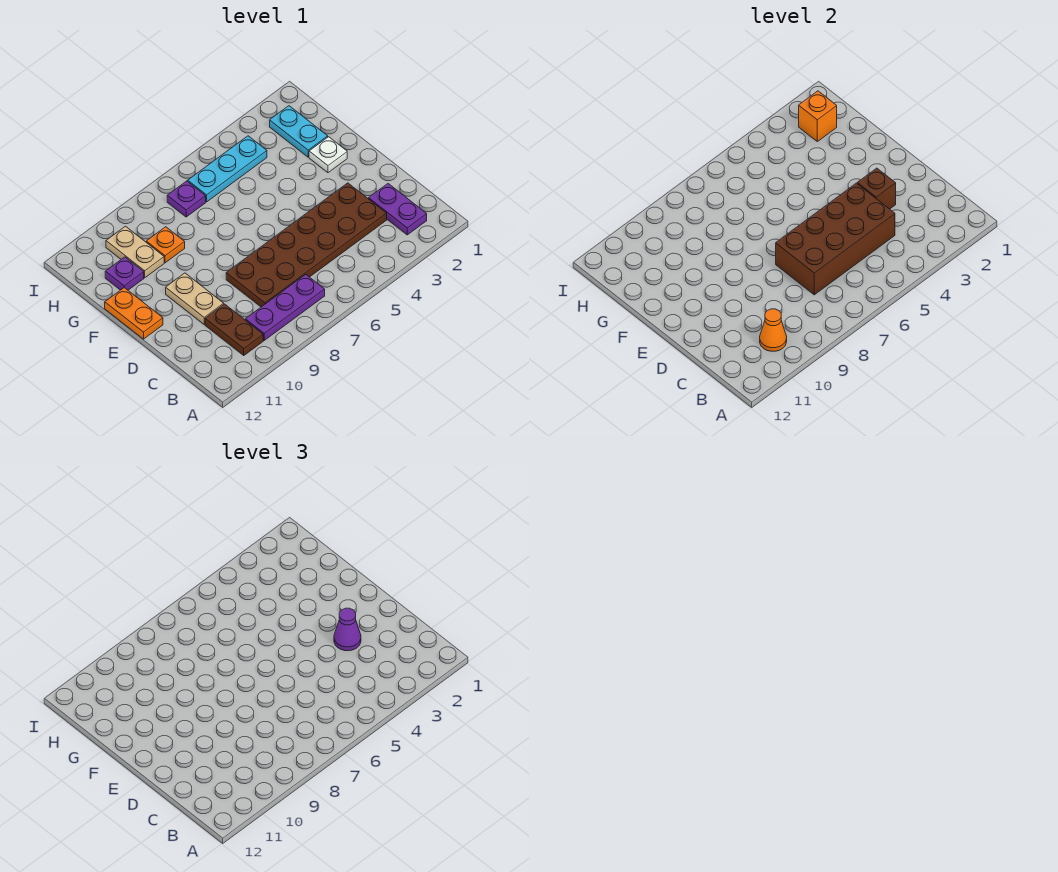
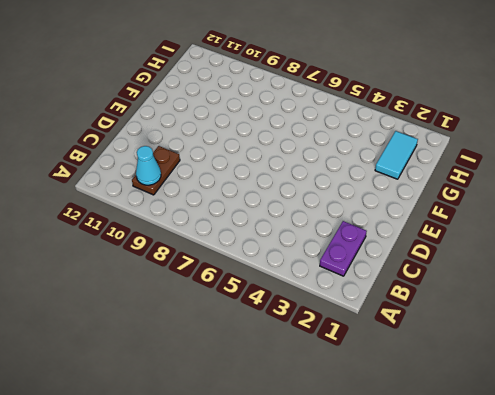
cyan cone B10 level 2 -> orange cone B10 level 2
cyan tile G2:H2 level 1 -> cyan plate G2:H2 level 1
none -> purple plate B7:B9 level 1
none -> brown plate C3:D8 level 1
none -> tan plate D10:E10 level 1

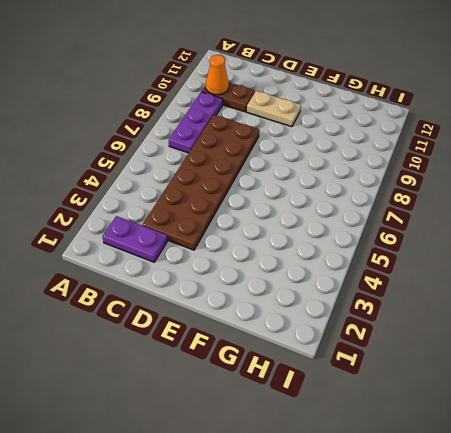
none -> orange plate E12:F12 level 1
none -> white plate F2 level 1
none -> cyan plate G2:H2 level 1

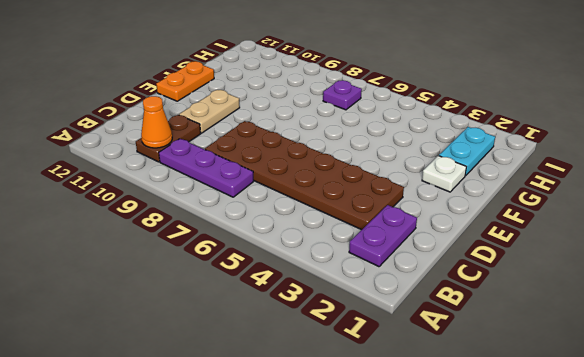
none -> orange plate G9 level 1
none -> tan plate G10:H10 level 1
none -> purple plate G11 level 1

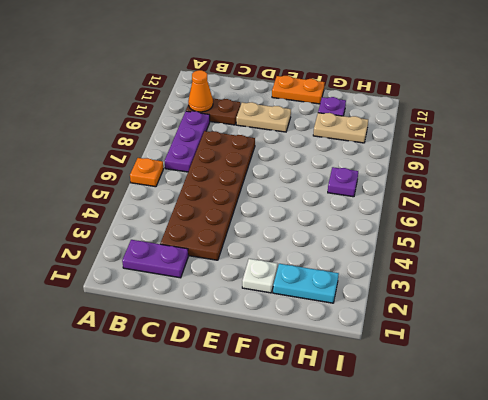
orange plate A6 level 1 -> orange plate G9 level 1
none -> cyan plate H4:H6 level 1
none -> brown brick C4:D7 level 2
none -> brown brick D3 level 2

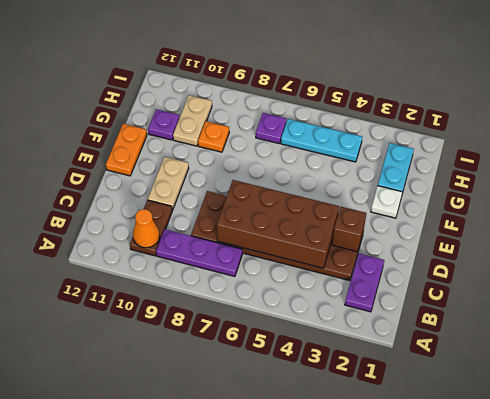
none -> orange brick H2 level 2
none -> purple cone D3 level 3

